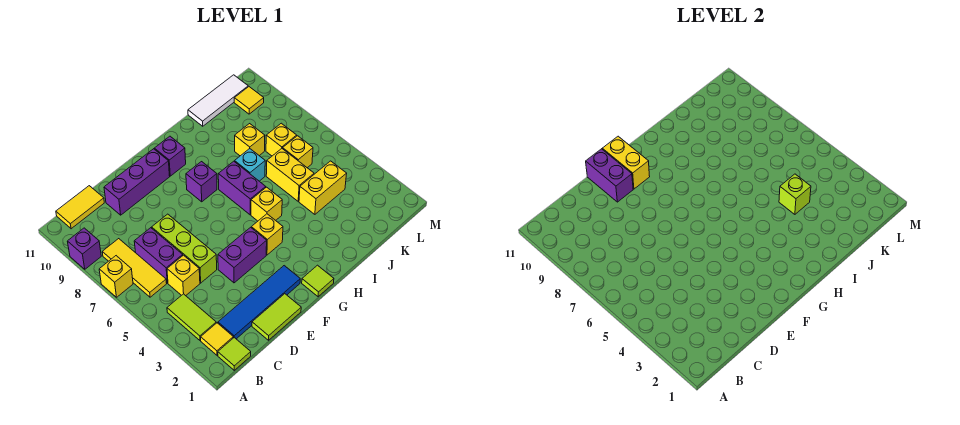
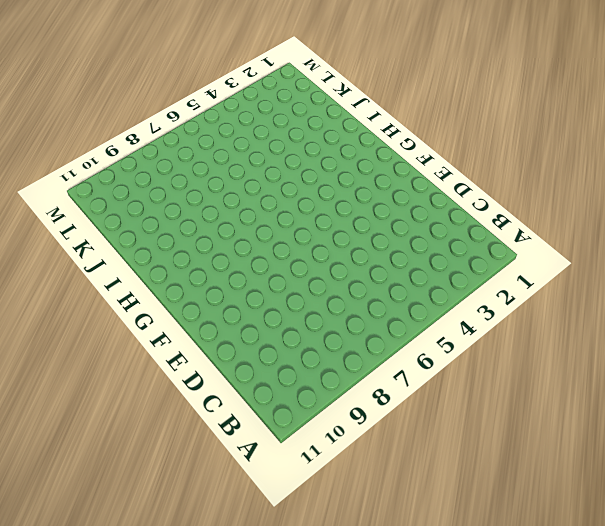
none -> yellow brick A7 level 1
none -> purple brick A9 level 1
none -> lime tile B1 level 1
none -> yellow tile B2 level 1

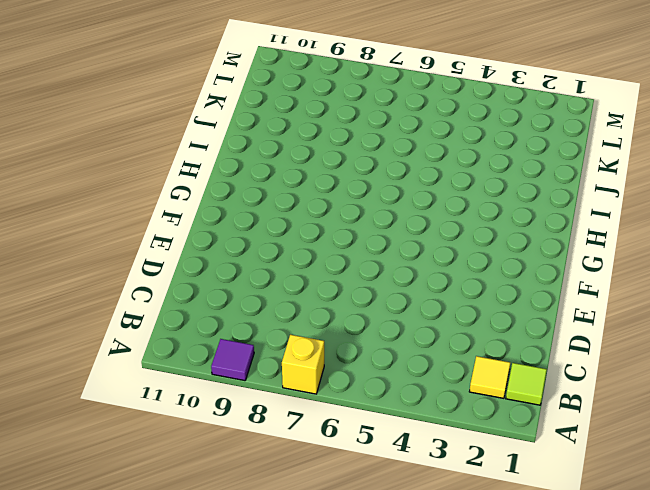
purple tile A9 level 1 -> purple brick A9 level 1
none -> lime tile B3:B4 level 1
none -> yellow tile B6:B8 level 1
none -> yellow tile B11:C11 level 1
none -> blue tile C2:F2 level 1

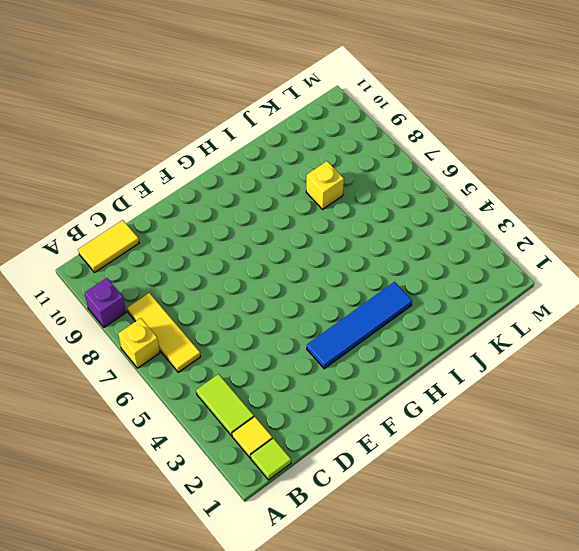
blue tile F3:I3 level 1 -> blue tile C2:F2 level 1
none -> yellow brick C5 level 1
none -> purple brick C6:C7 level 1
none -> lime tile D1:E1 level 1
none -> lime brick D5:D7 level 1

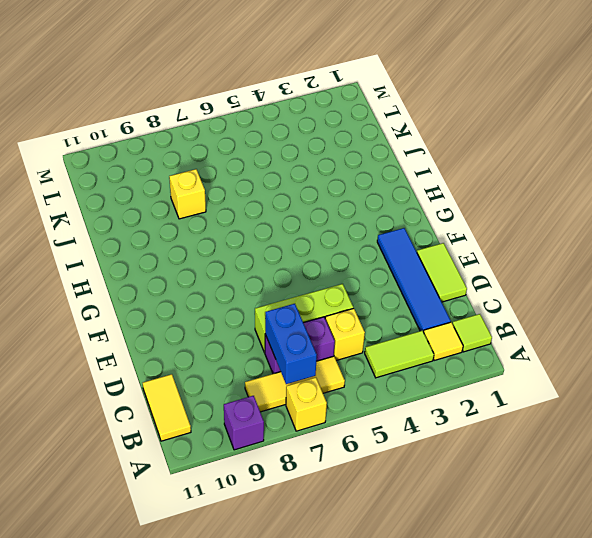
blue brick B7:C7 level 2 -> none
none -> purple brick D10:F10 level 1
none -> purple brick E4:F4 level 1
none -> lime tile G1 level 1
none -> yellow brick G4 level 1

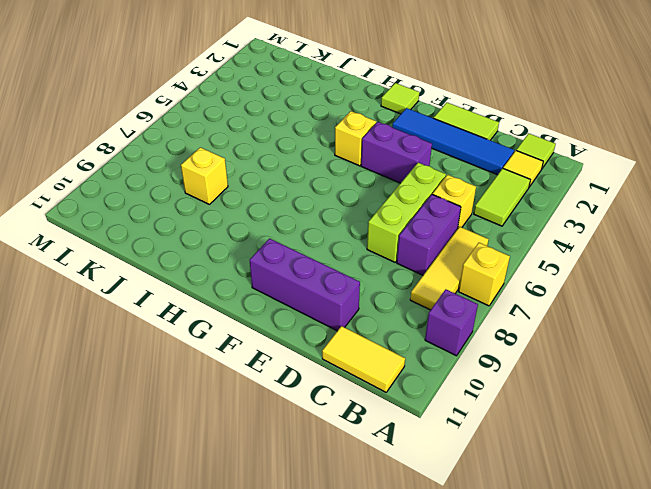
none -> purple brick G8 level 1
none -> purple brick G10 level 1
none -> yellow brick H5 level 1
none -> purple brick H6:H7 level 1

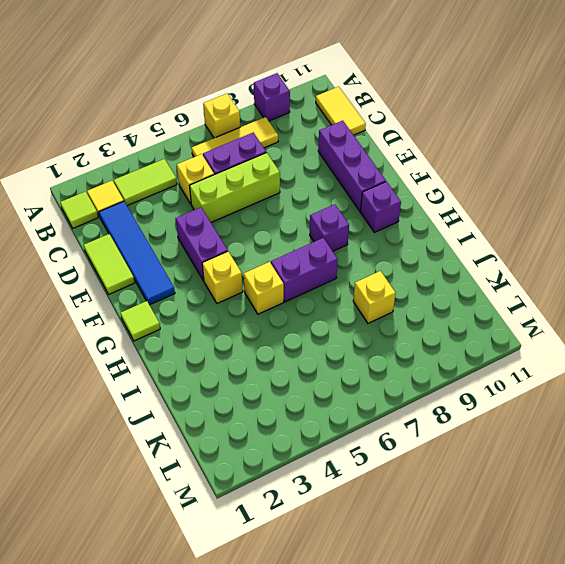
none -> cyan brick I7 level 1
none -> yellow brick J4:K4 level 1
none -> yellow brick J5:J6 level 1
none -> white tile J11:L11 level 1

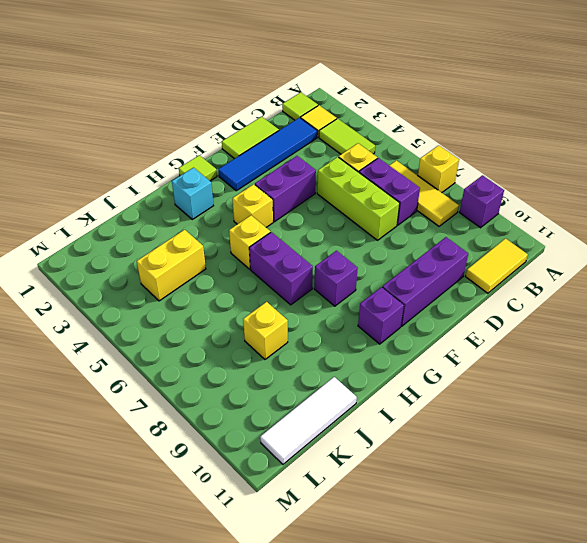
cyan brick H2 level 1 -> cyan brick I7 level 1
none -> yellow brick J5:J6 level 1
none -> yellow brick K6 level 1
none -> yellow brick K7 level 1
none -> yellow tile L10 level 1

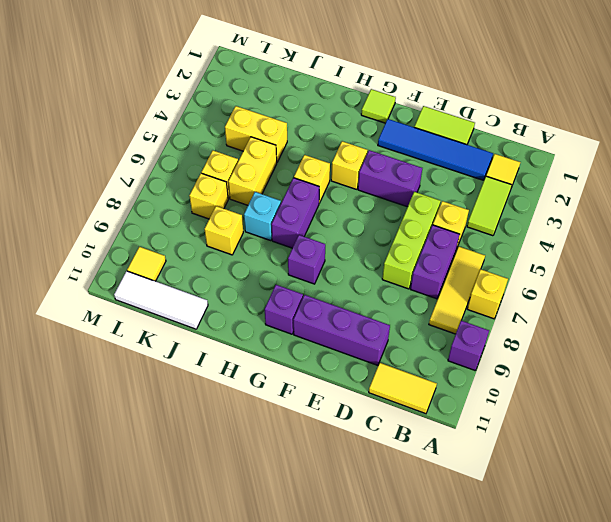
none -> lime tile B1 level 1
none -> purple brick E10:E11 level 2
none -> yellow brick F10:F11 level 2
none -> lime brick J4 level 2

